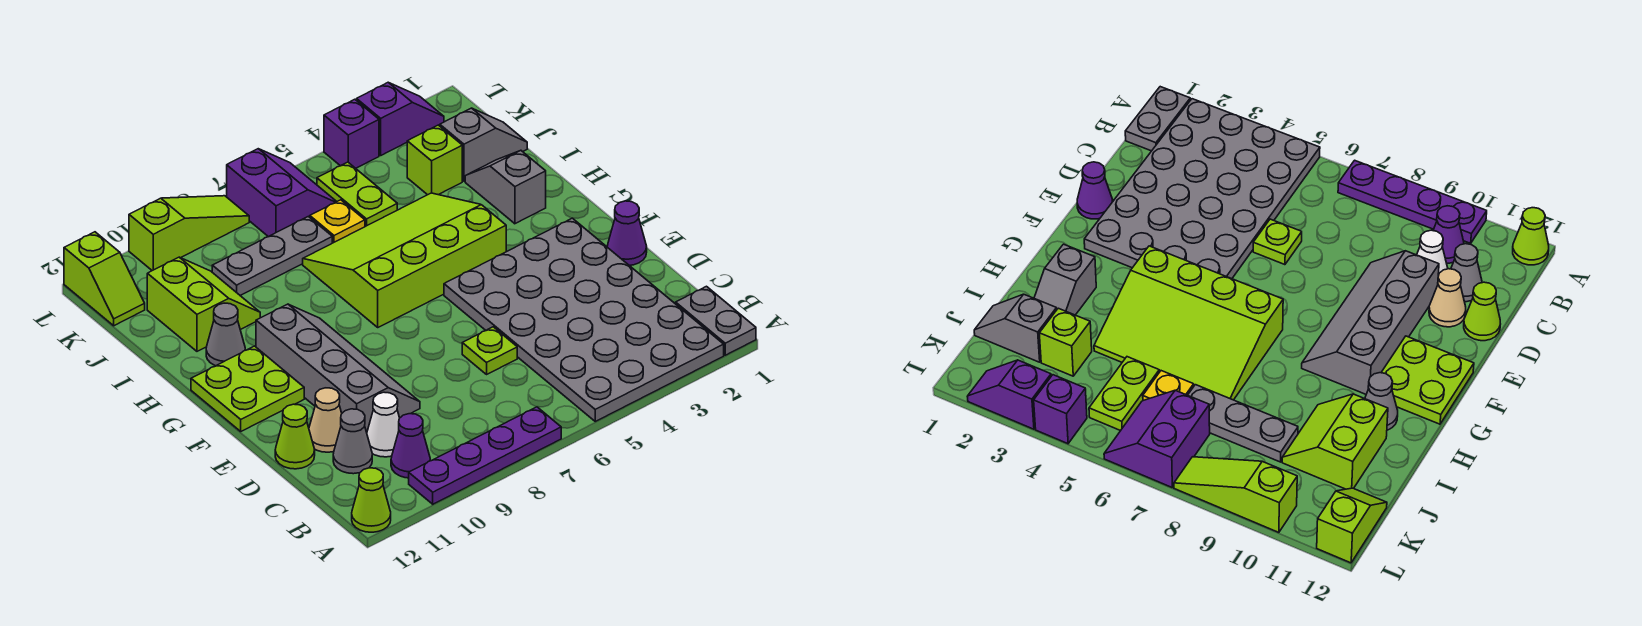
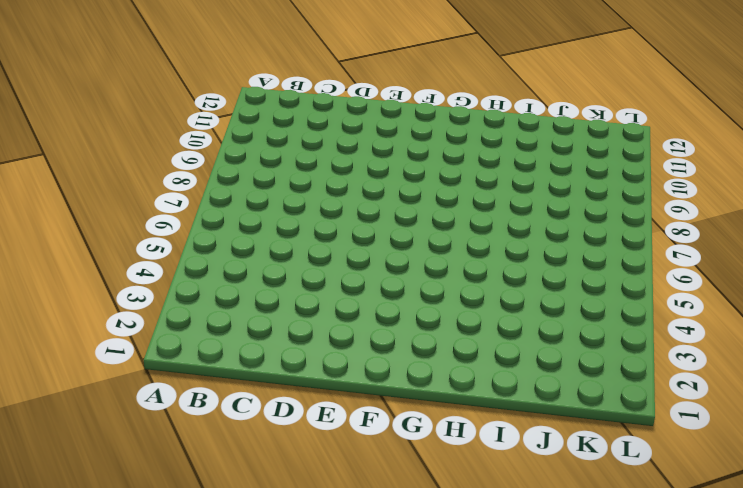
none -> grey plate A1:B1 level 1
none -> grey plate A2:F5 level 1
none -> purple plate A7:A10 level 1

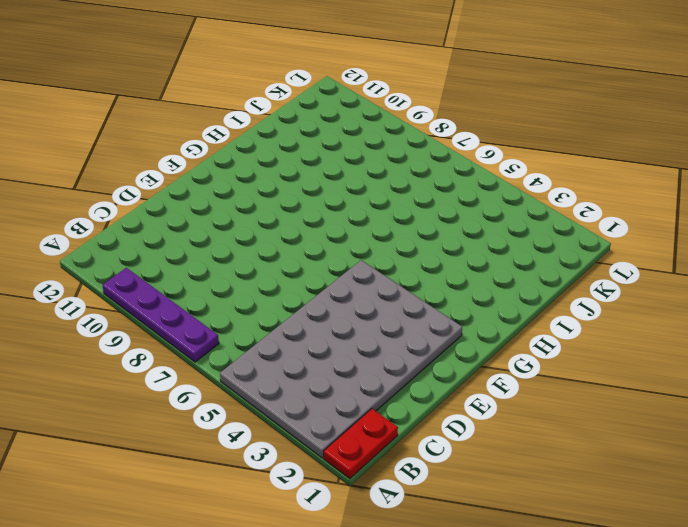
red plate A1:B1 level 1 -> grey plate A1:B1 level 1
none -> lime cone A12 level 1
none -> purple cone B10 level 1
none -> white cone C10 level 1

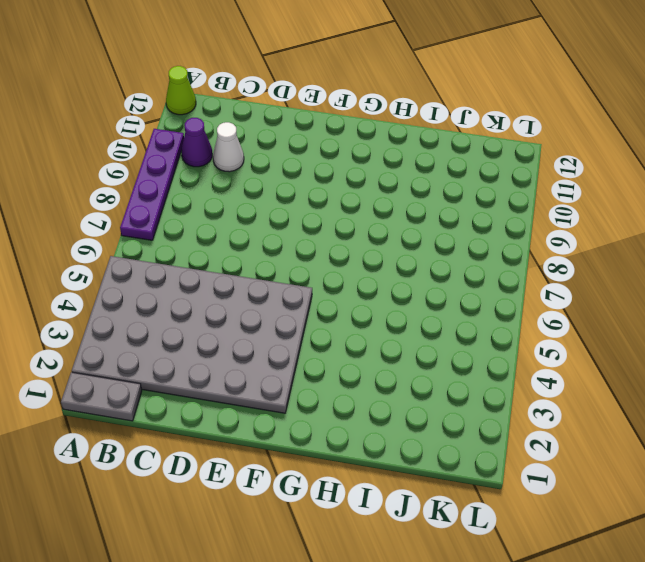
none -> grey cone C11 level 1
none -> lime plate D6 level 1
none -> grey slope D9:G10 level 1 top 10

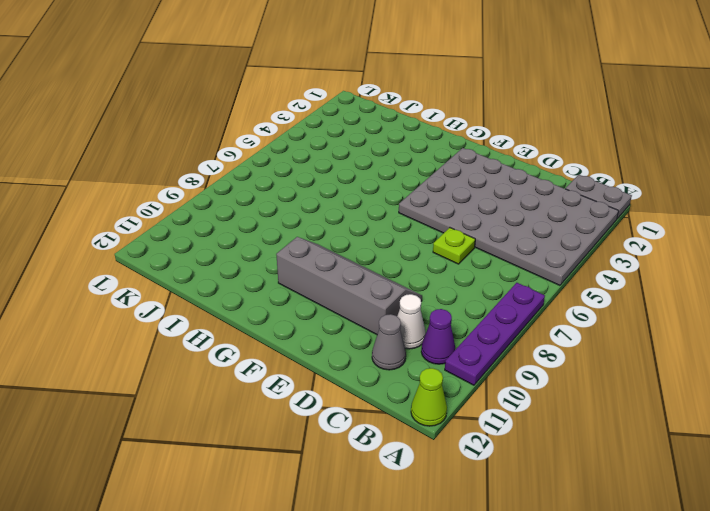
none -> tan cone D11 level 1
none -> lime cone D12 level 1
none -> purple cone E1 level 1

